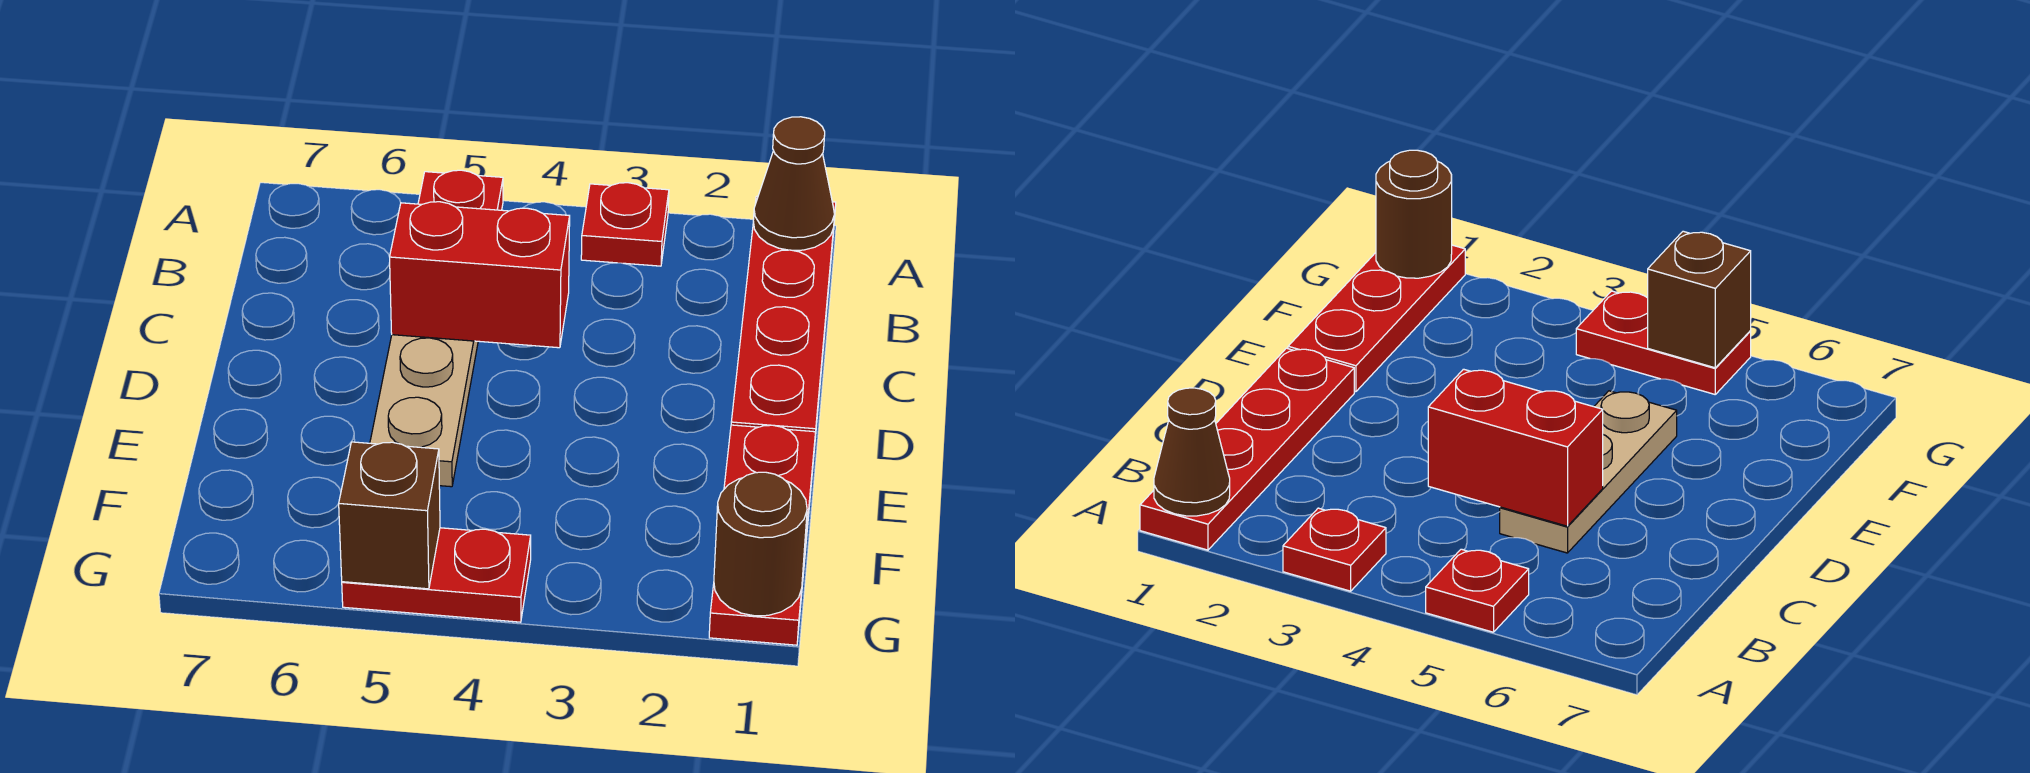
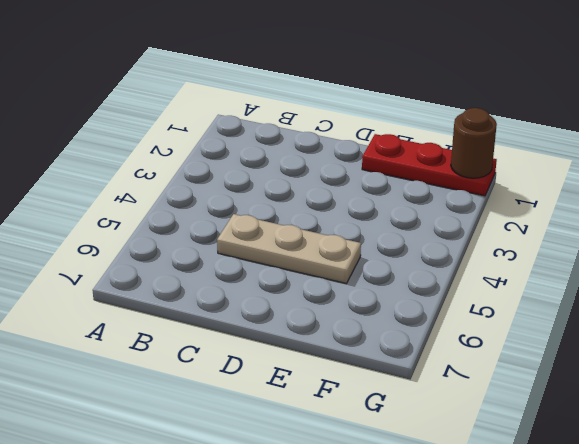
none -> red plate A1:D1 level 1
none -> red plate A3 level 1

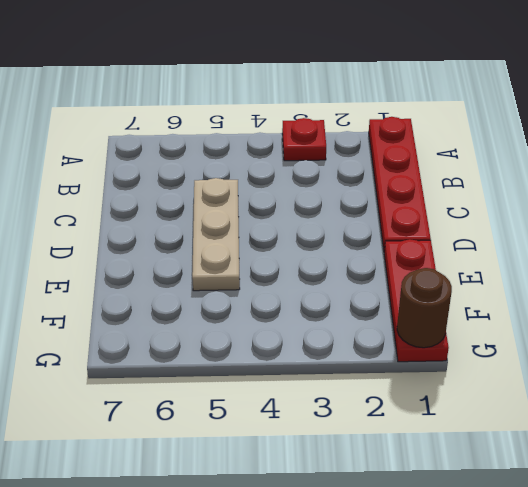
none -> red plate A5 level 1
none -> red plate G4:G5 level 1

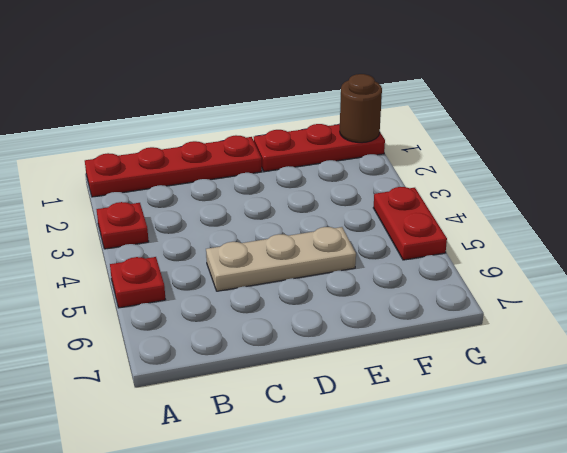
none -> brown cone A1 level 2
none -> red brick C4:C5 level 2

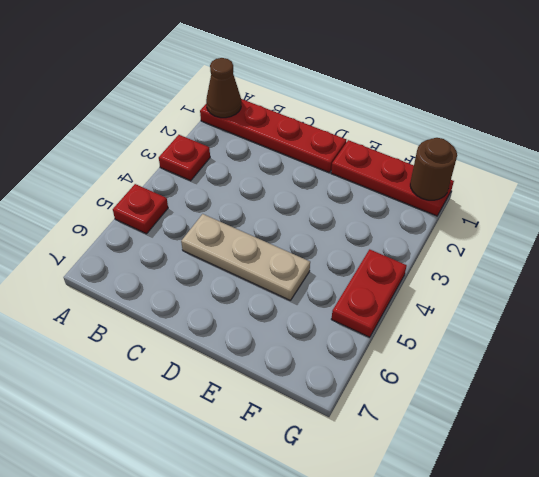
none -> red brick C4:C5 level 2
none -> brown brick G5 level 2

